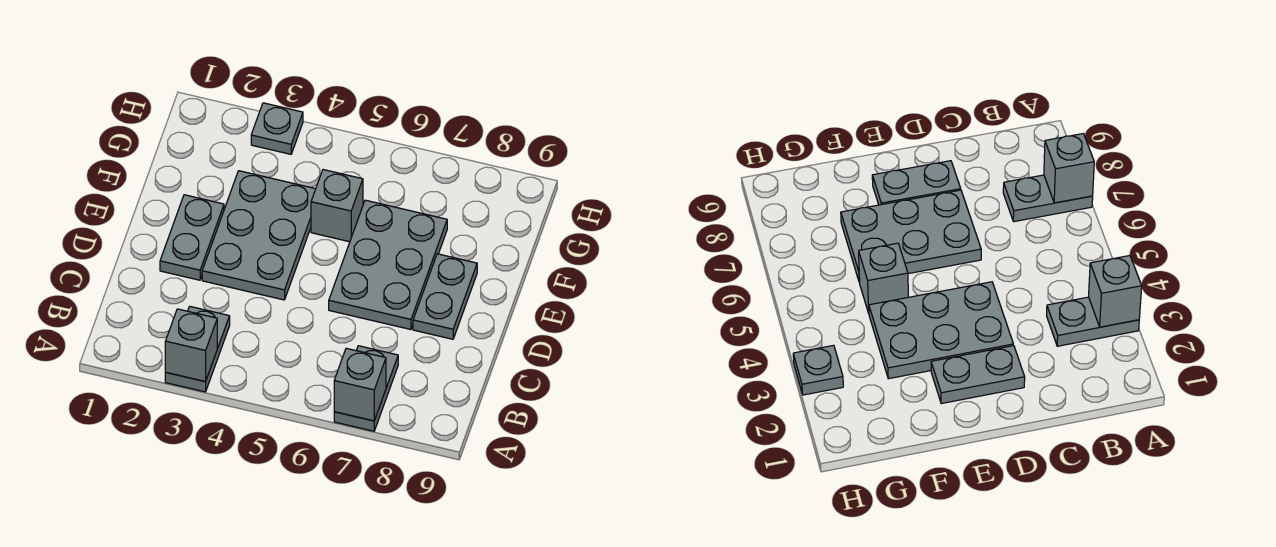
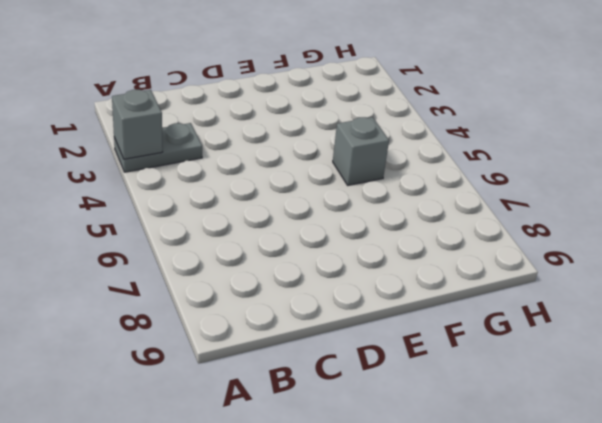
none -> grey plate A7:B7 level 1
none -> grey plate D2:E2 level 1

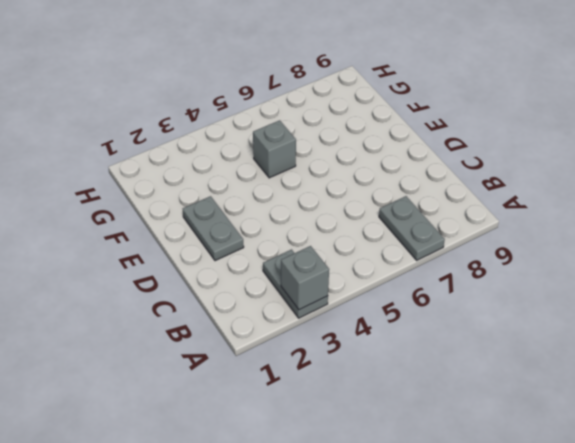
none -> grey plate D3:F4 level 1
none -> grey plate D6:F7 level 1

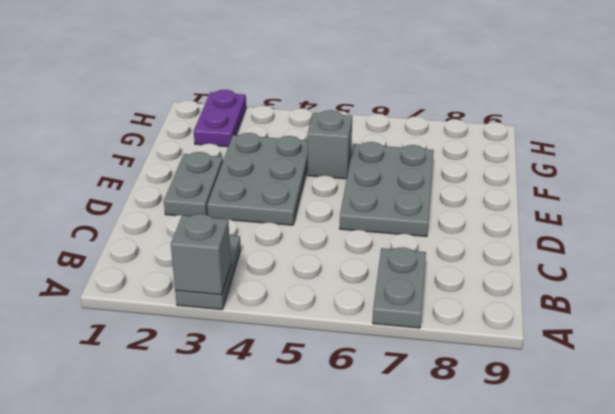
purple plate G2:H2 level 1 -> none
none -> grey plate D8:E8 level 1
none -> grey plate H3 level 1

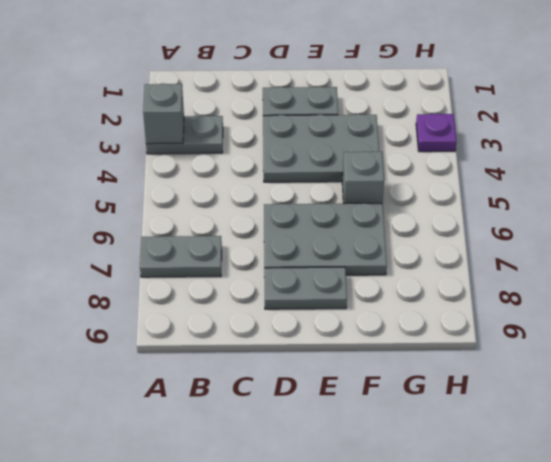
purple plate H3 level 1 -> grey plate H3 level 1
none -> grey brick A7 level 2

